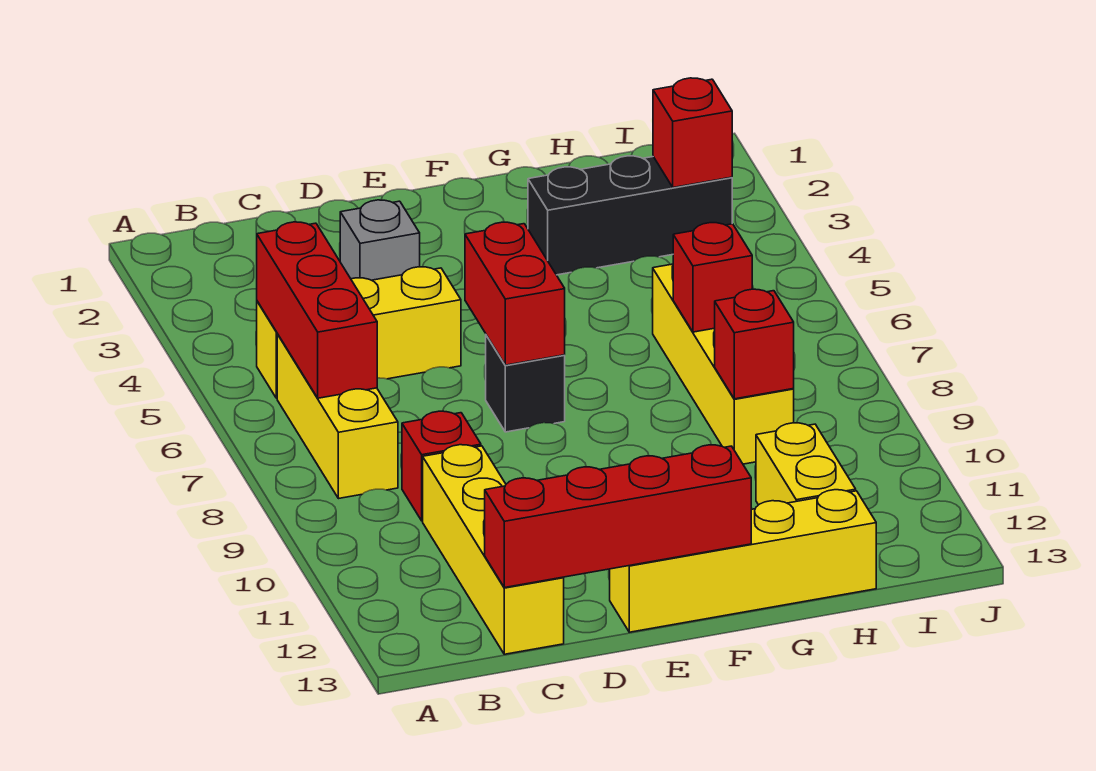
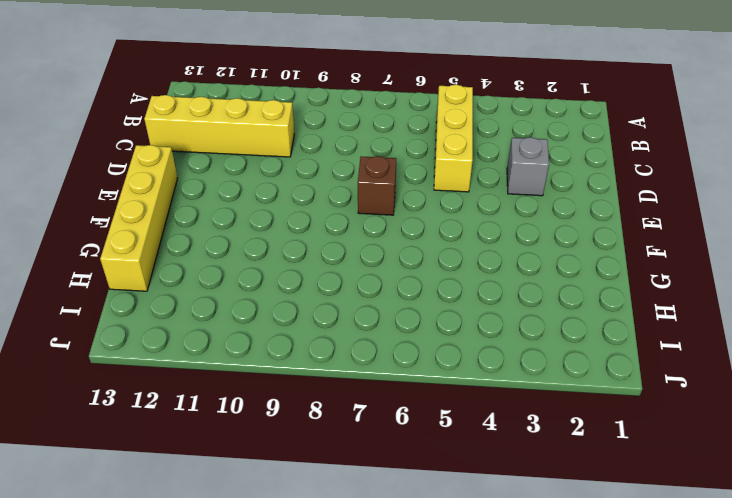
brown brick E7 level 1 -> black brick E7 level 1
none -> yellow brick B6:B8 level 1
none -> red brick C9 level 1
none -> black brick G3:I3 level 1

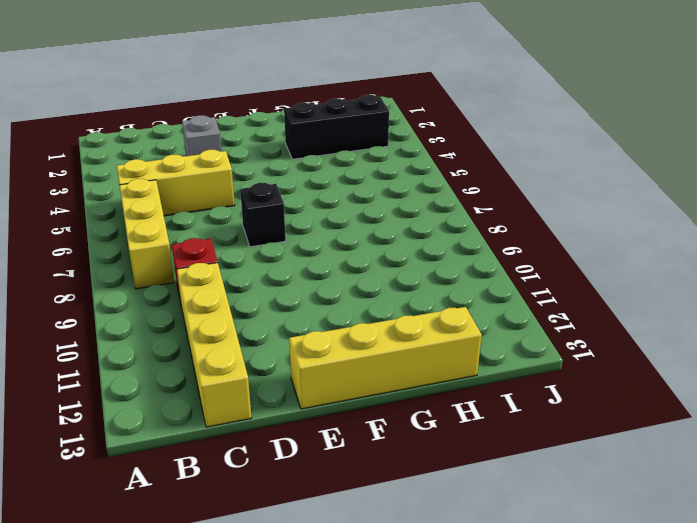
none -> yellow brick H6:H9 level 1
none -> yellow brick H11:H12 level 1
none -> red brick B5:B7 level 2

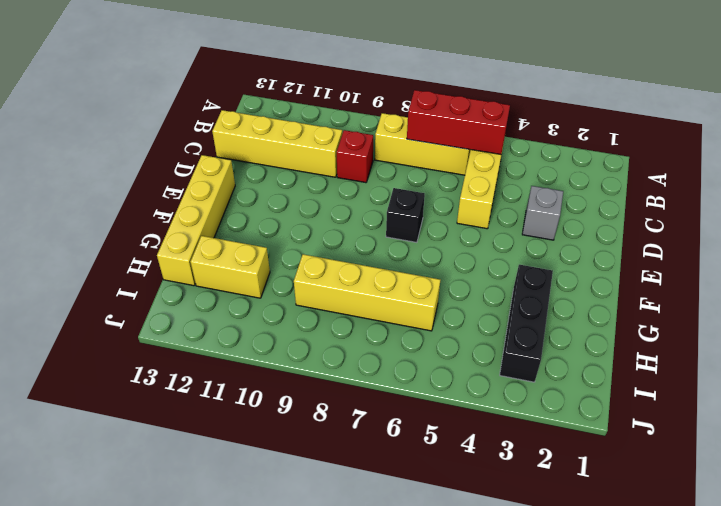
none -> red brick C13:F13 level 2
none -> red brick E6:E7 level 2
none -> red brick H7 level 2

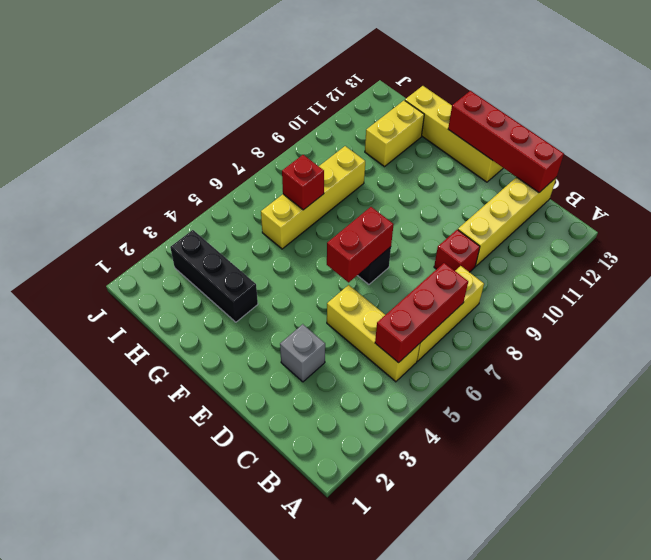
none -> red brick H9 level 2
none -> red brick I3 level 2

